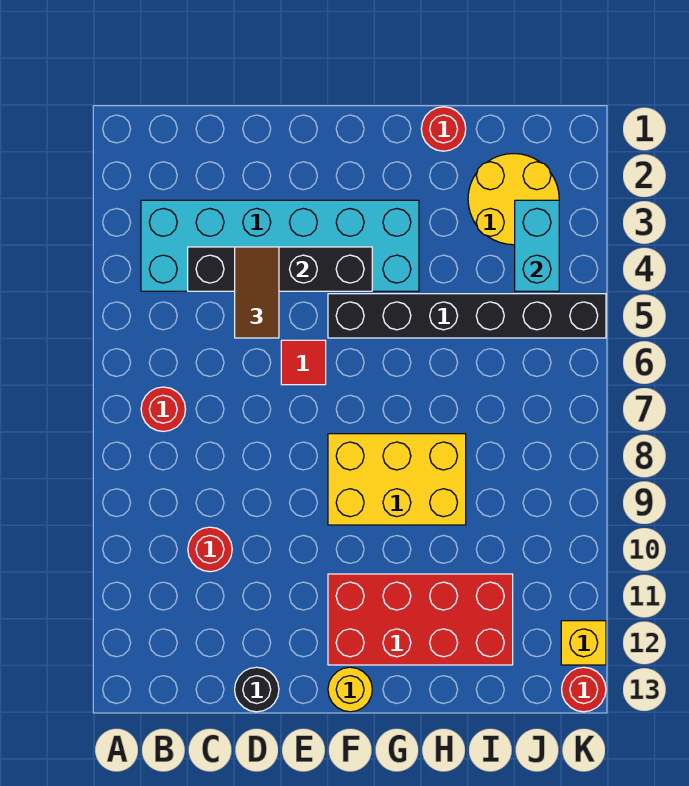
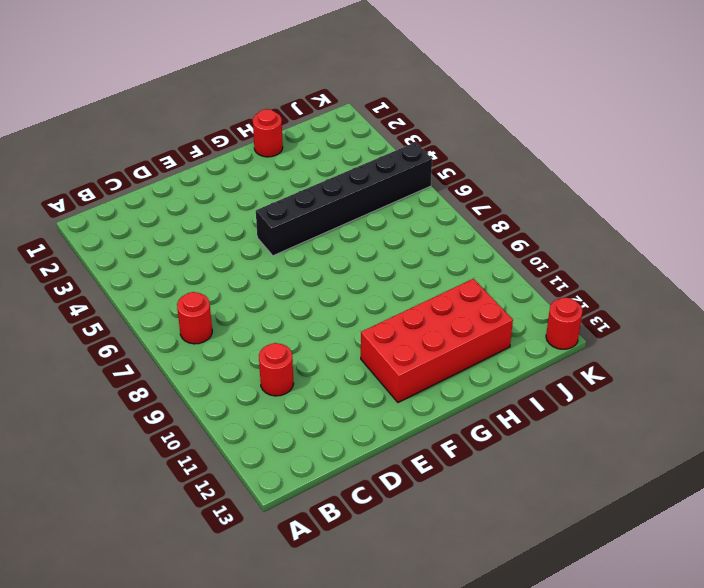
none -> cyan brick B3:G4 level 1
none -> black round brick D13 level 1
none -> red tile E6 level 1

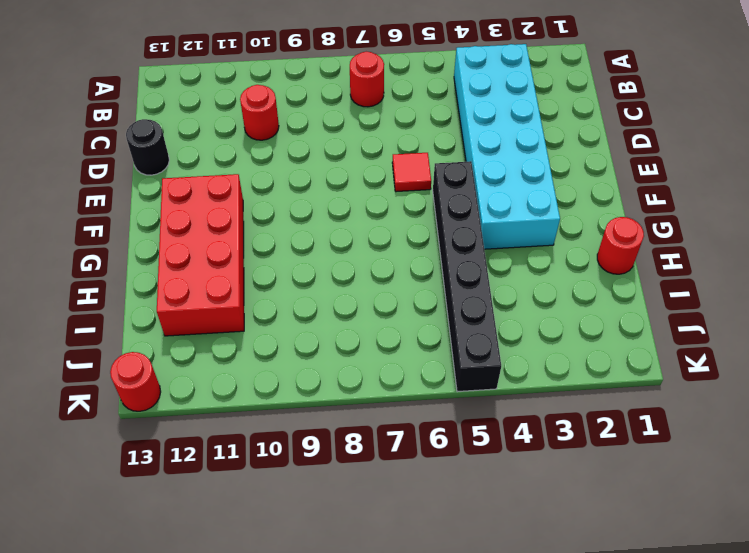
none -> yellow brick F8:H9 level 1
none -> yellow round brick F13 level 1
none -> yellow round brick I2:J3 level 1

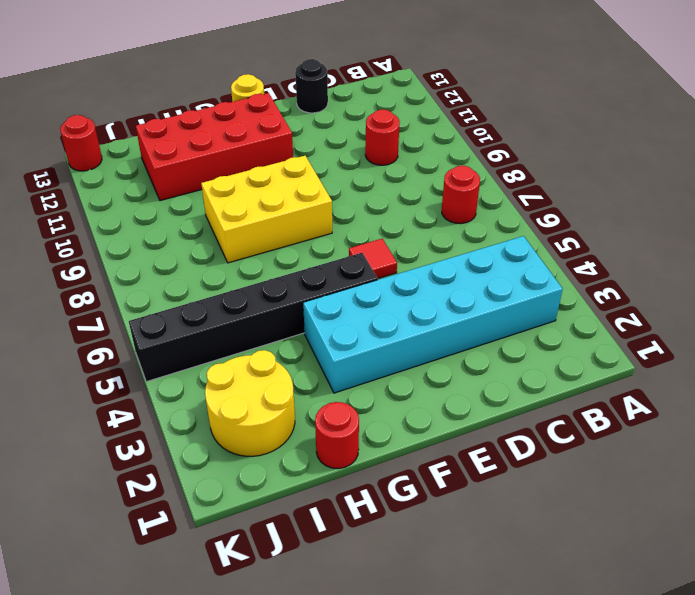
none -> yellow brick K12 level 1
none -> black brick C4:F4 level 2
none -> cyan brick J3:J4 level 2

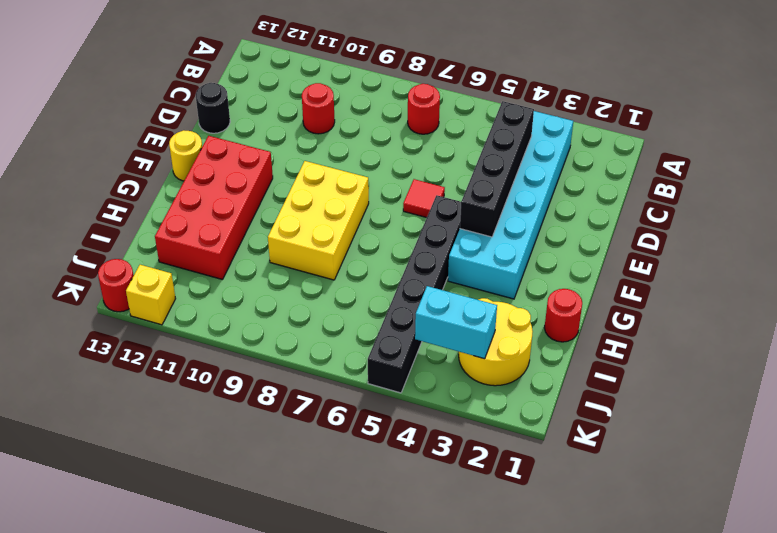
none -> brown tile D4:D5 level 3

